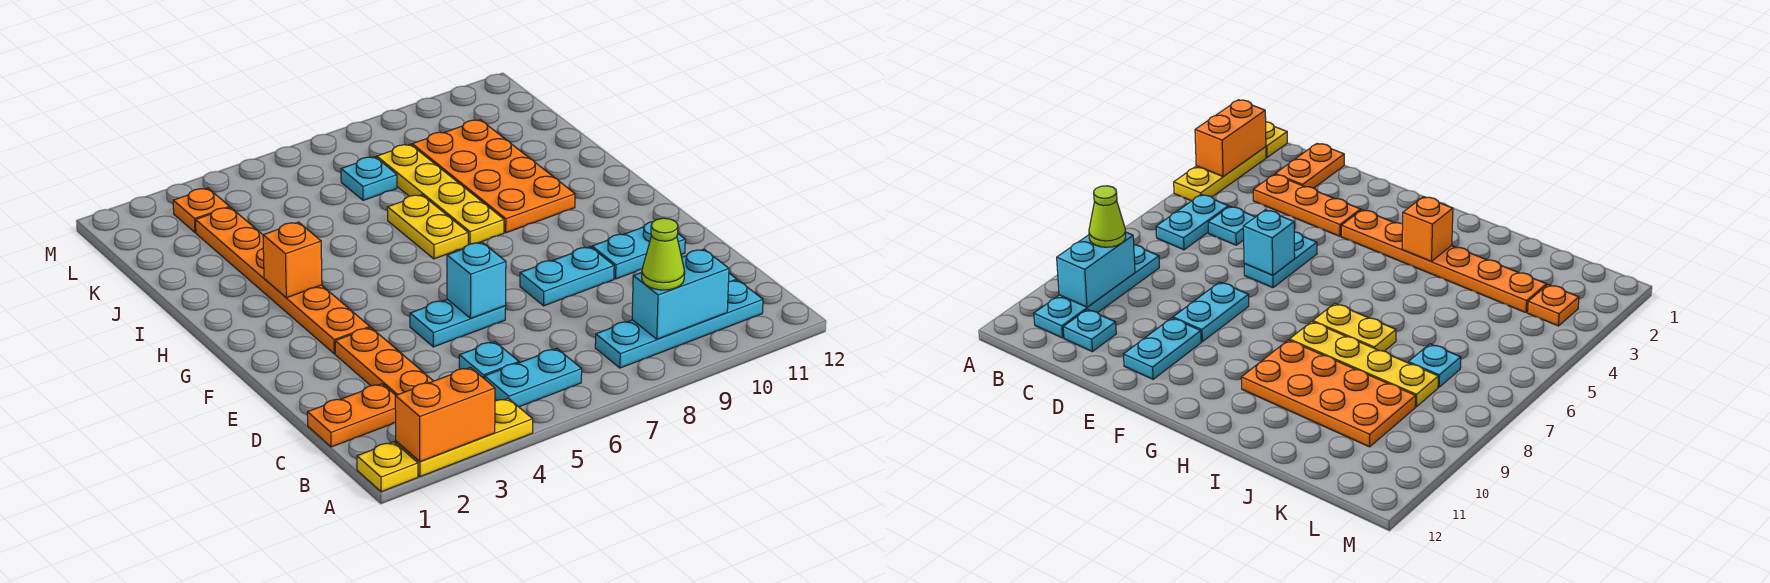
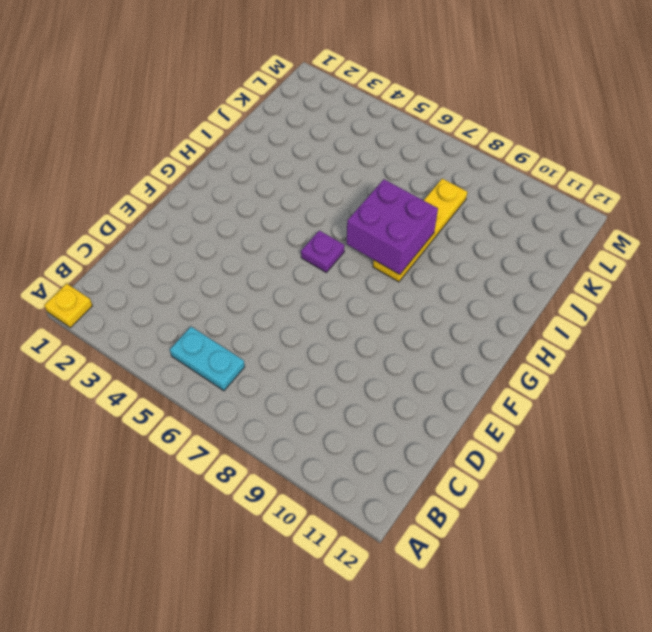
purple plate G6 level 1 -> none
purple brick H7:I8 level 2 -> none
none -> yellow plate A2:A4 level 1
none -> cyan plate B8:B11 level 1
none -> orange plate C1:C2 level 1

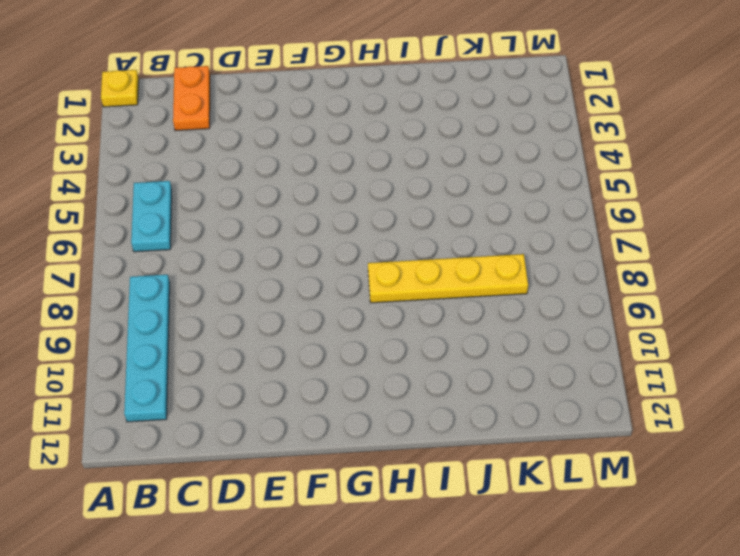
none -> yellow plate A2:A4 level 1
none -> orange plate C3:E3 level 1
none -> cyan plate C5 level 1

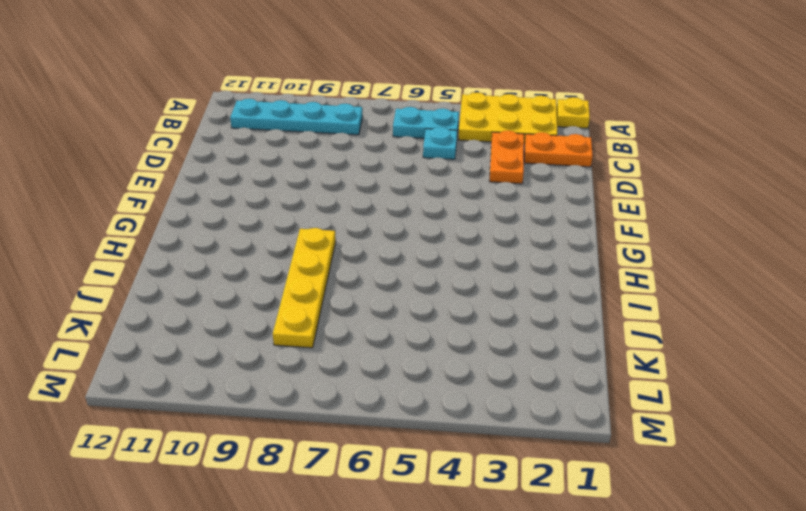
yellow plate A2:B4 level 1 -> yellow plate A2:A4 level 1
orange plate C3:D3 level 1 -> orange plate C3:E3 level 1
none -> cyan plate C11 level 1
none -> cyan plate E5:E6 level 1
none -> cyan plate E8:E9 level 1

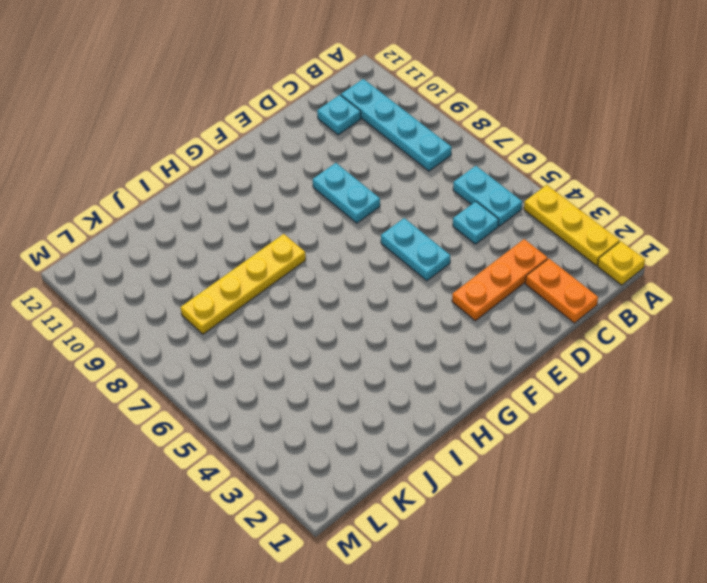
none -> cyan plate E10:E11 level 1
none -> orange plate F3:K3 level 1
none -> yellow plate H7:I7 level 1

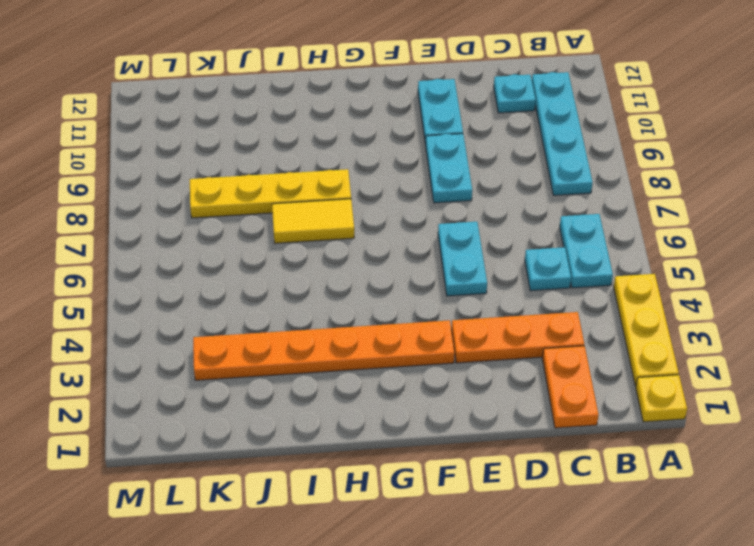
yellow tile H7:I7 level 1 -> yellow plate H7:I7 level 1
none -> orange plate H9:K10 level 1
none -> cyan plate K7 level 1
none -> orange plate L3 level 1

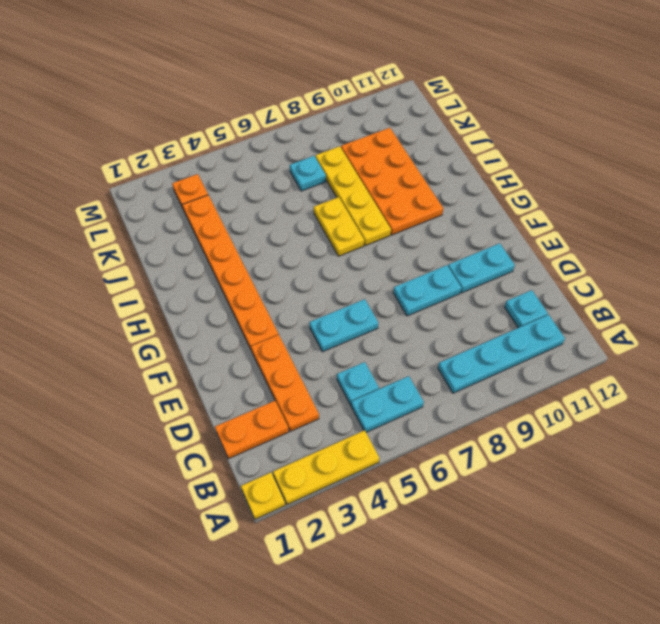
none -> orange brick A2:A3 level 2
none -> cyan brick B9:B10 level 2
none -> cyan brick E6 level 2

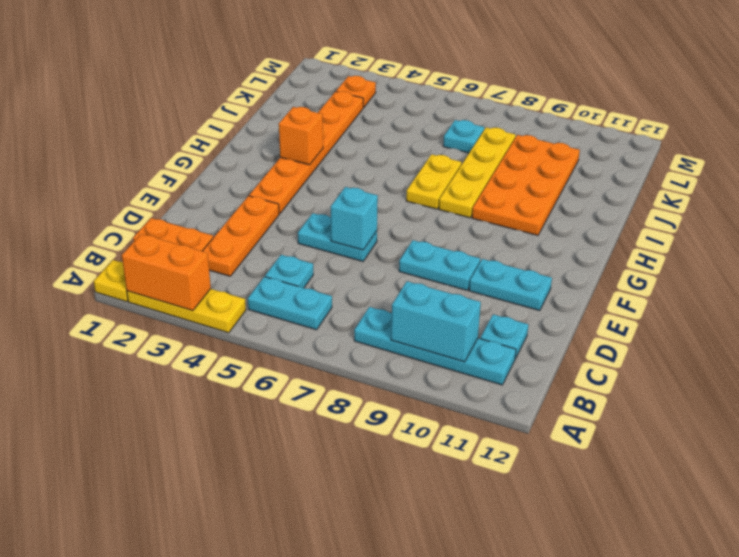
none -> lime cone B9 level 3

